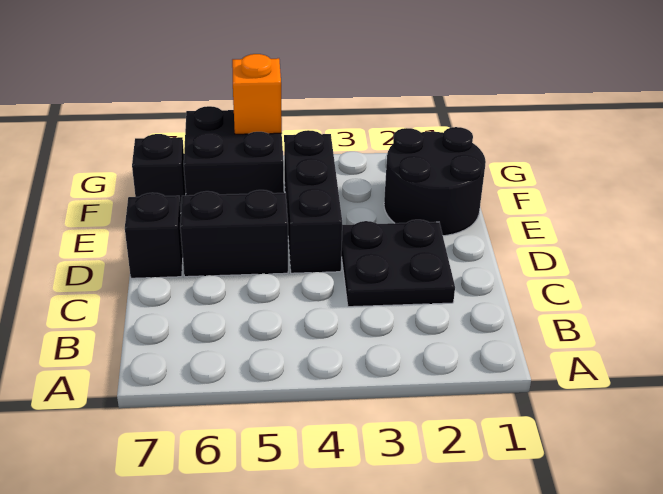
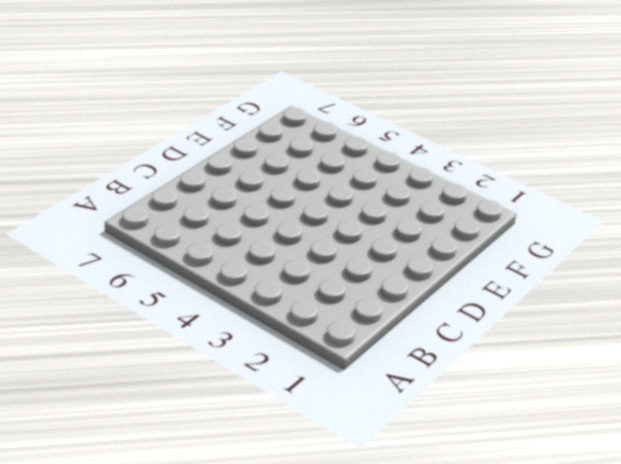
none -> black plate C2:D3 level 1
none -> black brick D4:F4 level 1

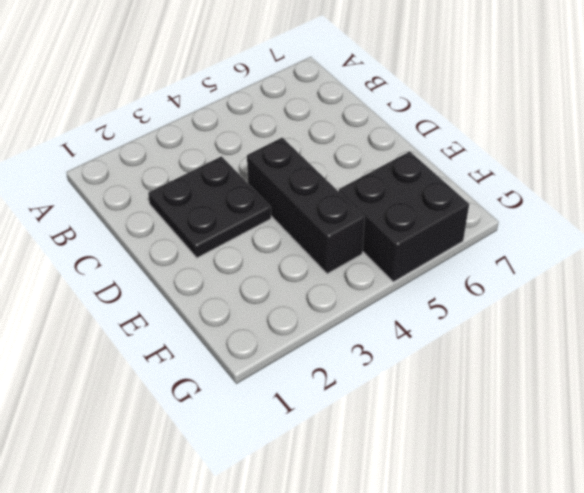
none -> black brick D5:D6 level 1
none -> black brick D7 level 1

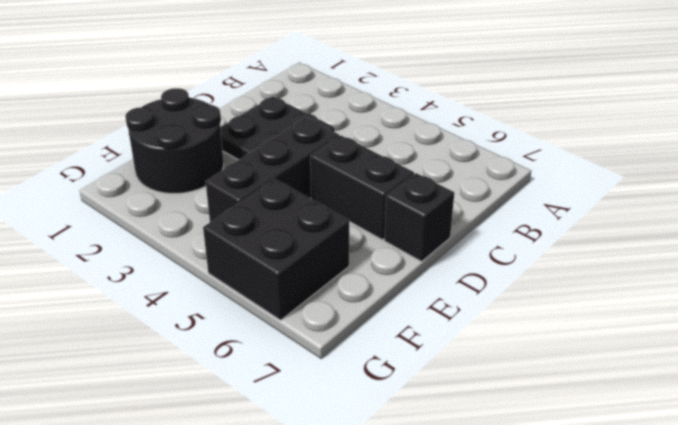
none -> black brick F7 level 1
none -> orange brick G5 level 2

